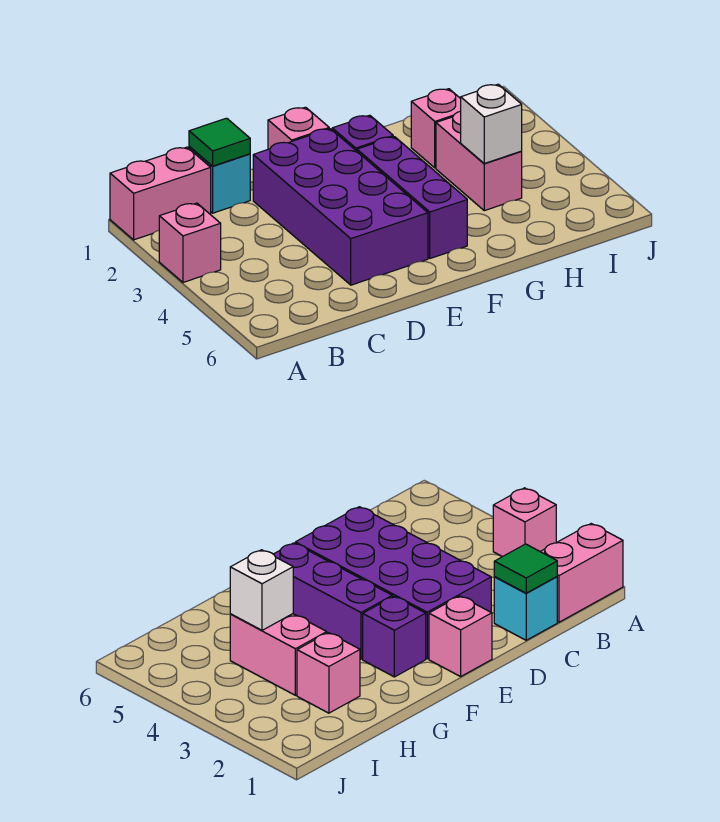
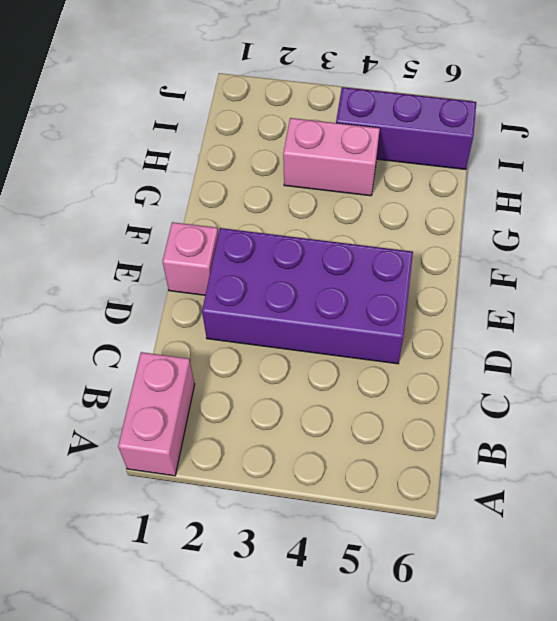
purple brick I4:I6 level 1 -> purple brick F3:F5 level 1
none -> pink brick A3 level 1
none -> cyan brick C1 level 1

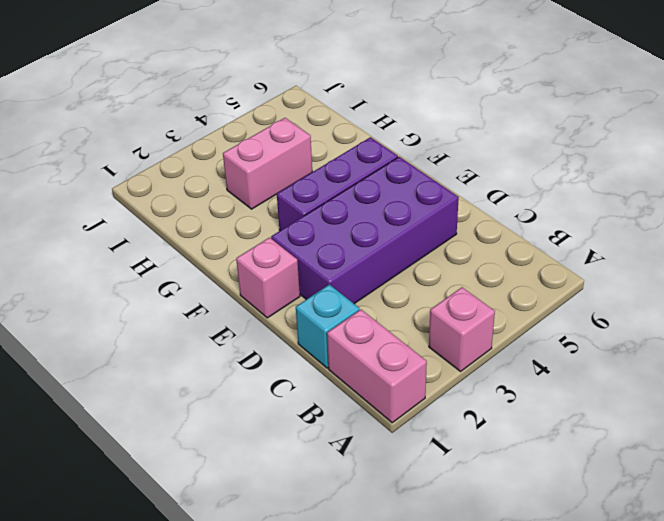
none -> purple brick F2 level 1
none -> pink brick H2 level 1

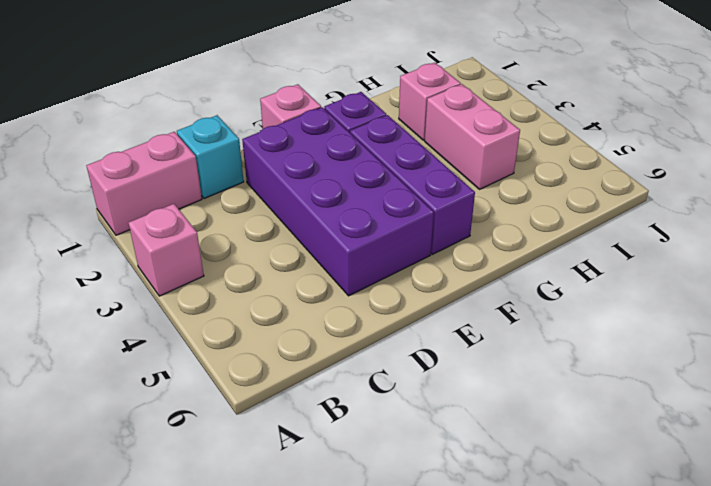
none -> green tile C1 level 2
none -> white brick H4 level 2

